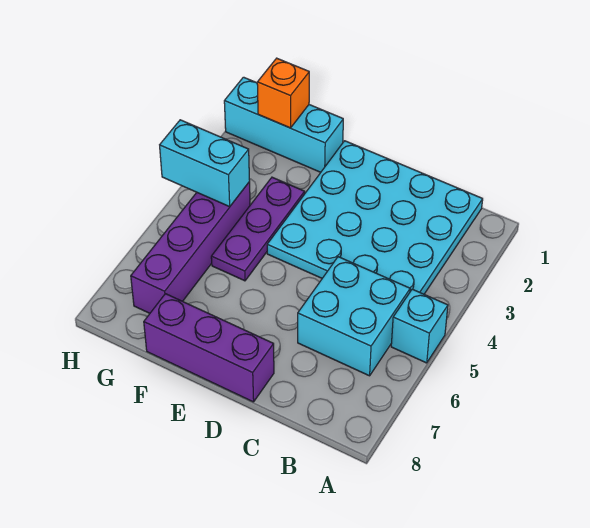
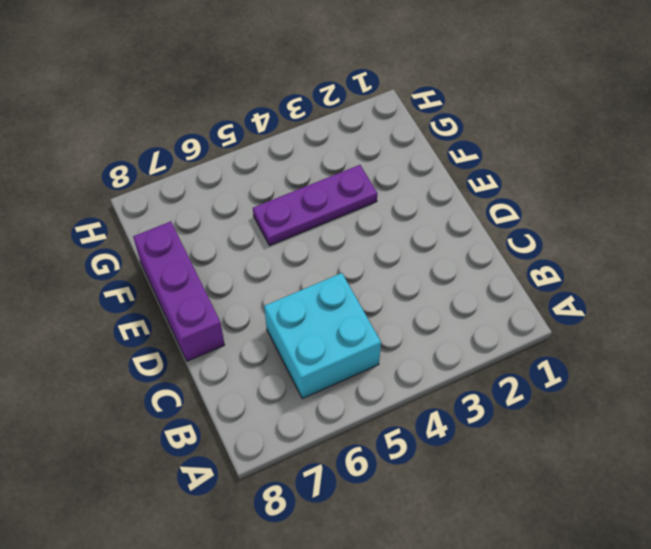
none -> cyan brick A5 level 1
none -> cyan plate B1:E4 level 1

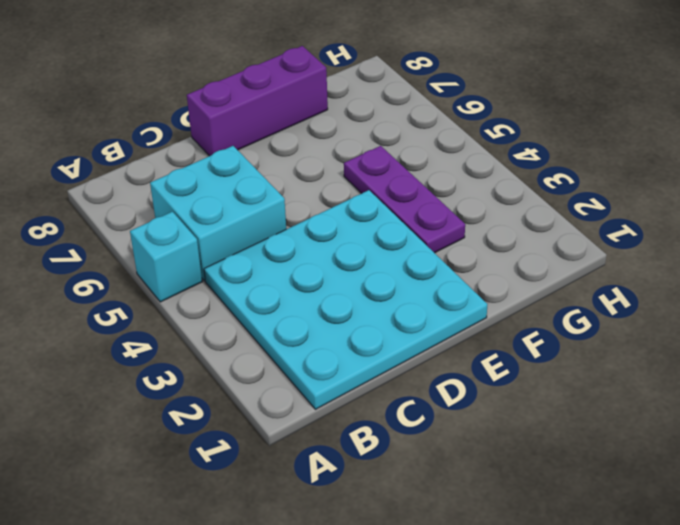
none -> cyan brick F1:H1 level 1
none -> purple brick G4:G7 level 1

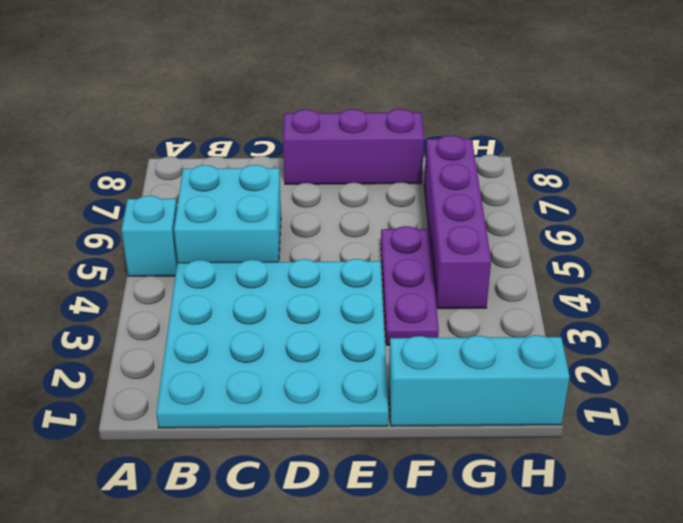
none -> orange brick G1 level 2
none -> cyan brick G4:H4 level 2

